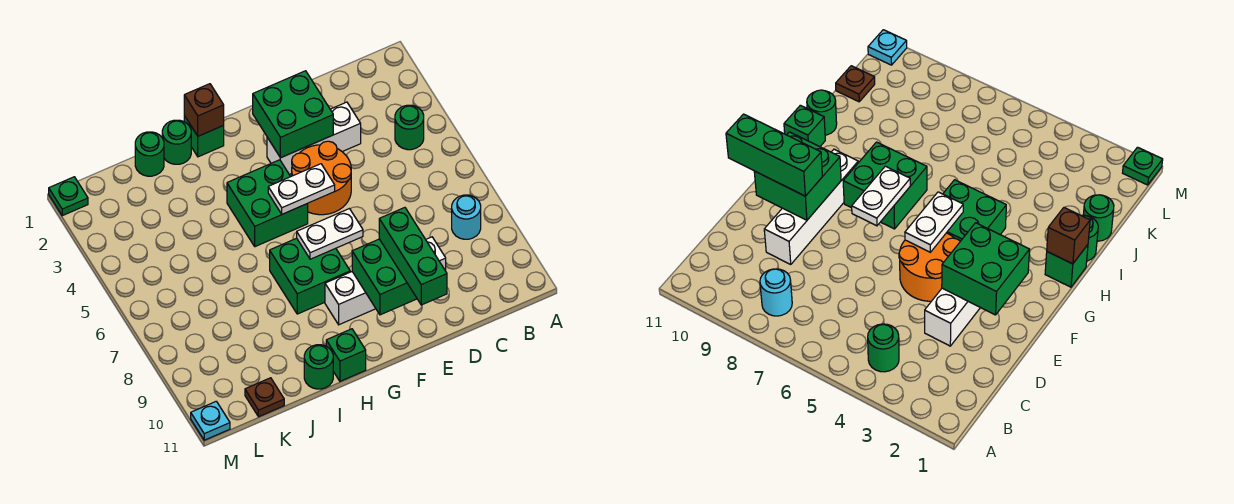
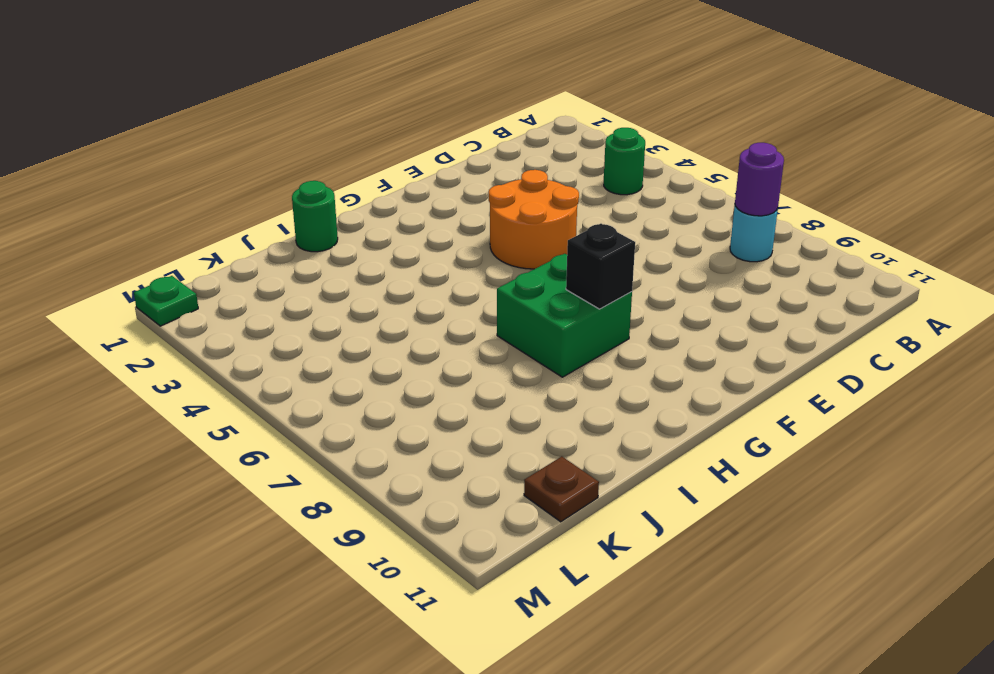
purple round brick B8 level 2 -> none
black brick G8 level 2 -> none
none -> white brick D3:F3 level 1
none -> white brick D9:G9 level 1
none -> green brick G4:H5 level 1

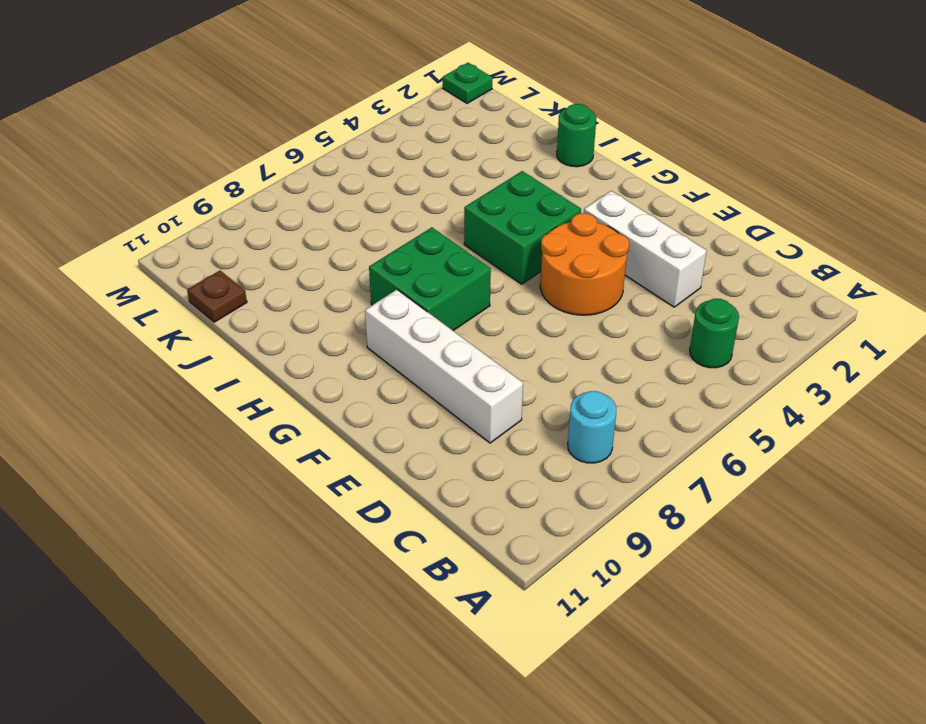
none -> green brick H1 level 1
none -> green brick H11 level 1
none -> green round brick I11 level 1

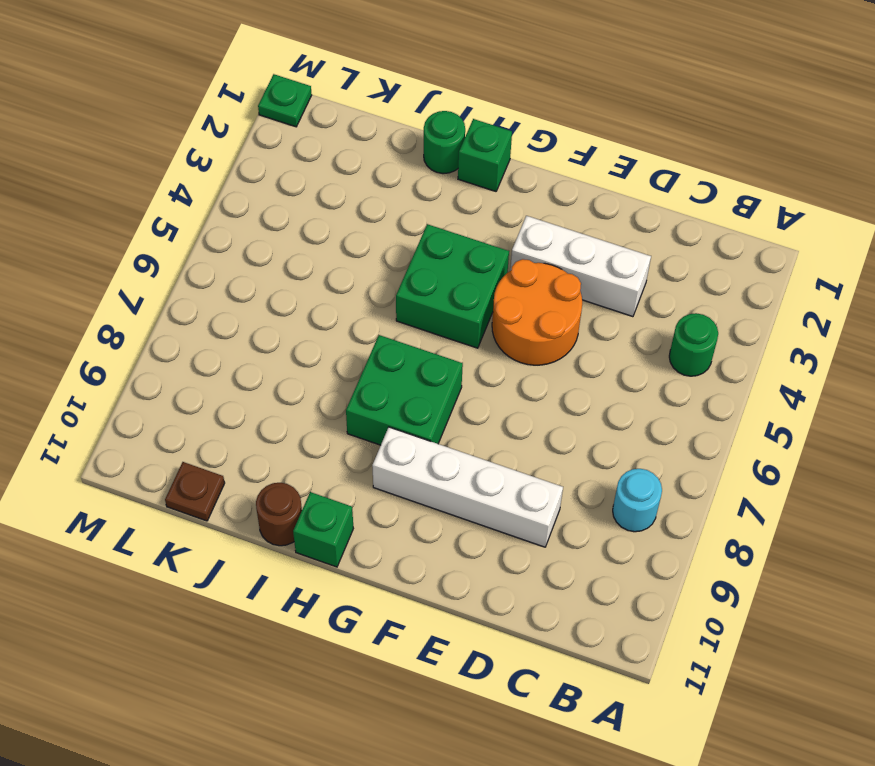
brown round brick I11 level 1 -> green round brick I11 level 1
none -> green round brick J1 level 1
none -> cyan plate M11 level 1
none -> green brick E2:F3 level 2

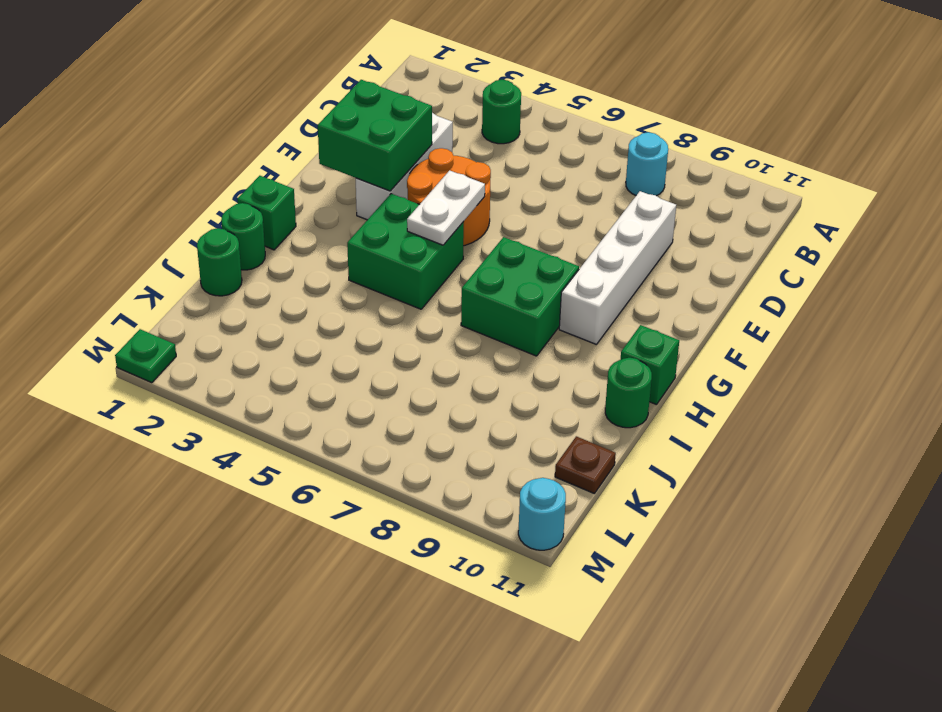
cyan round brick M11 level 1 -> cyan plate M11 level 1
none -> green brick E9:F10 level 2
none -> white plate F7:G7 level 2
none -> brown brick H1 level 2

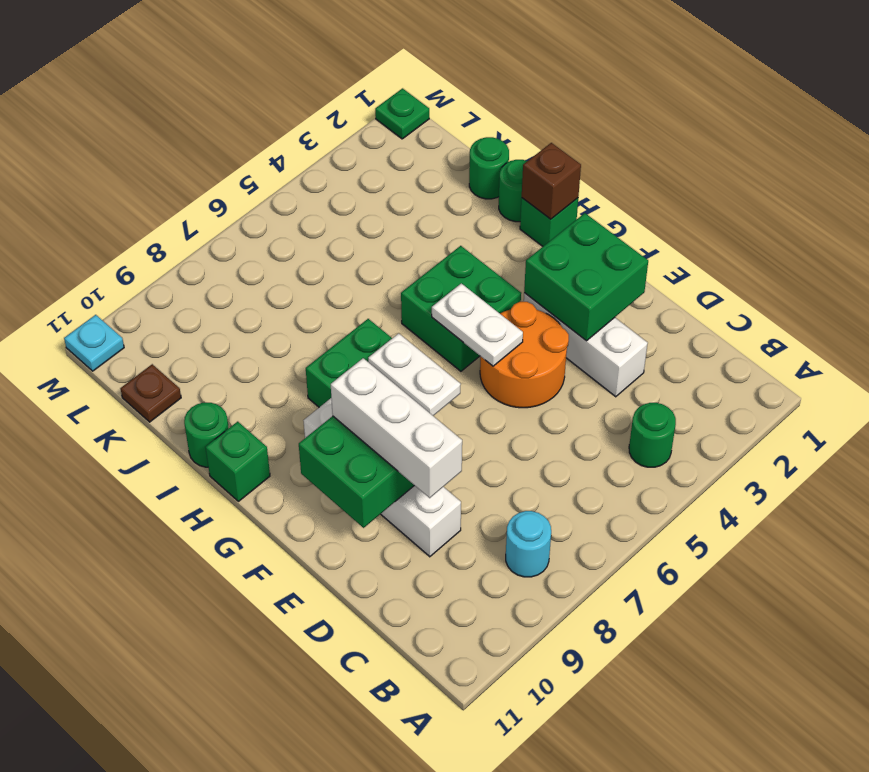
white brick D9:F9 level 3 -> green brick E9:E11 level 3

